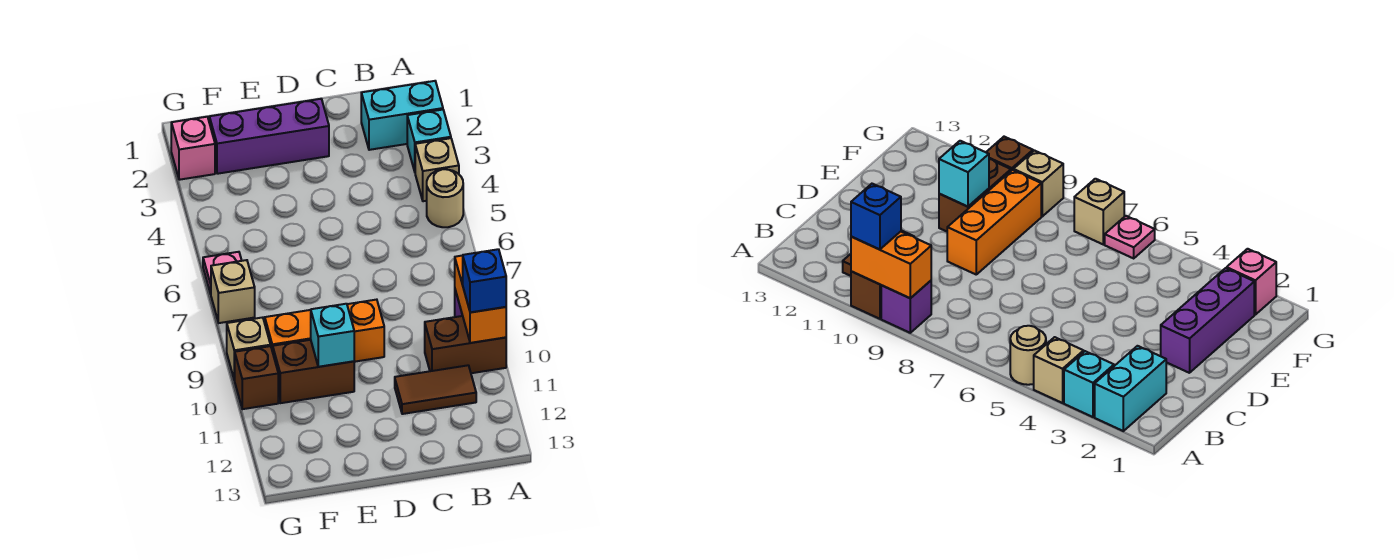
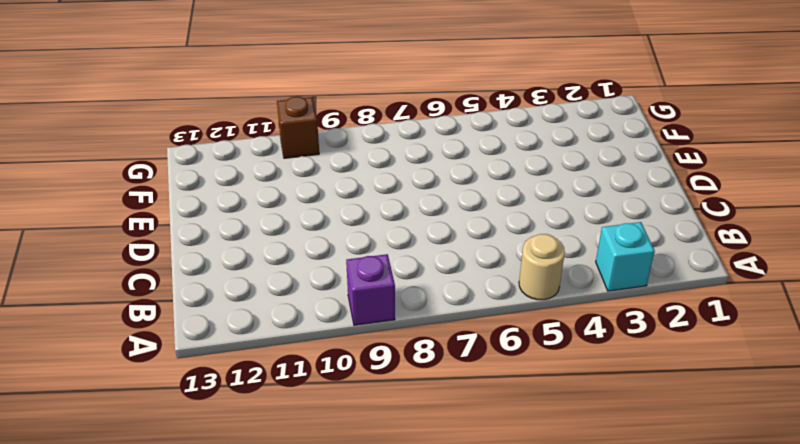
none -> cyan brick A2:B2 level 1
none -> tan brick A4 level 1
none -> brown brick A10:B10 level 1

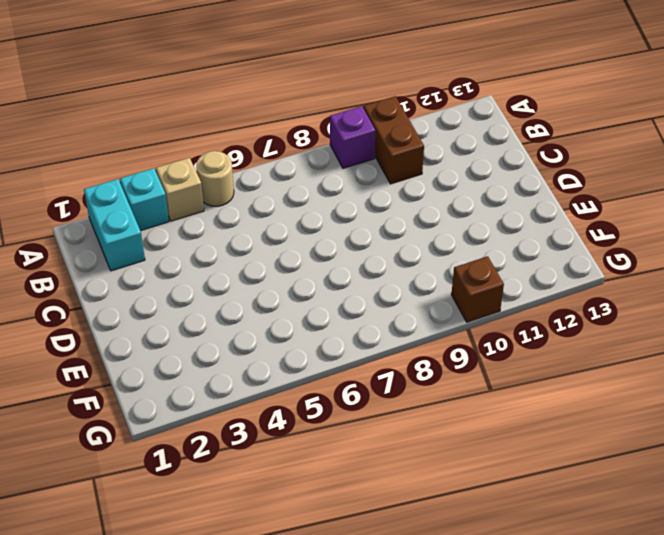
none -> brown tile B11:C11 level 1
none -> purple brick D2:F2 level 1
none -> orange brick D9:F9 level 1

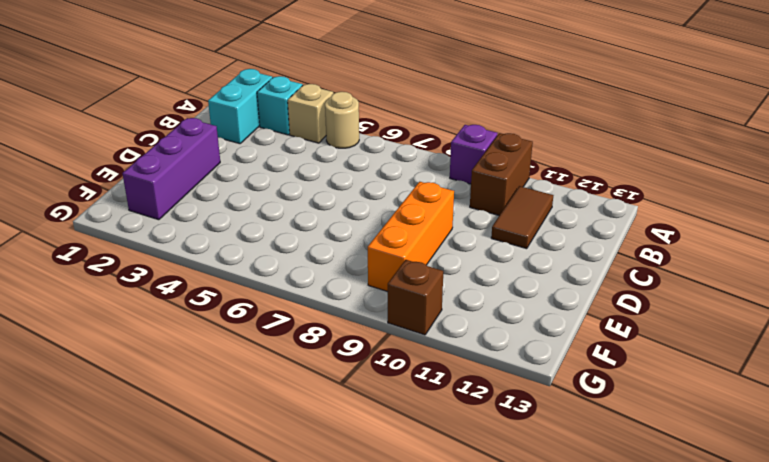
none -> brown brick E10:F10 level 1
none -> pink brick G2 level 1
none -> pink plate G6 level 1

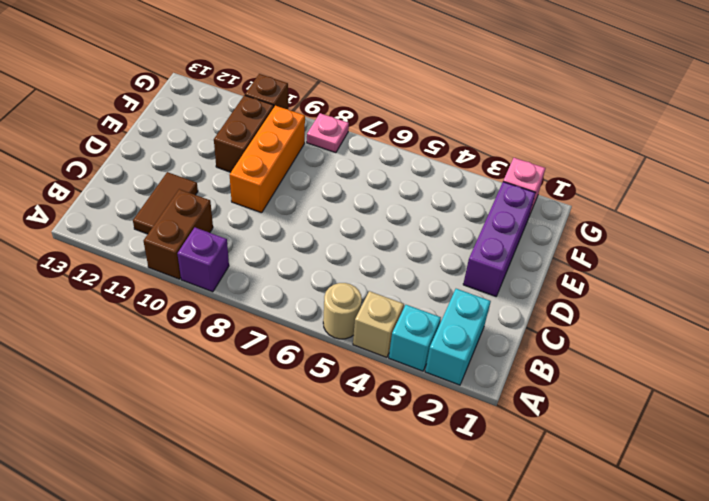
pink plate G8 level 1 -> pink plate G6 level 1
none -> tan brick G7 level 1
none -> tan brick G9 level 1
none -> orange brick A9:A10 level 2

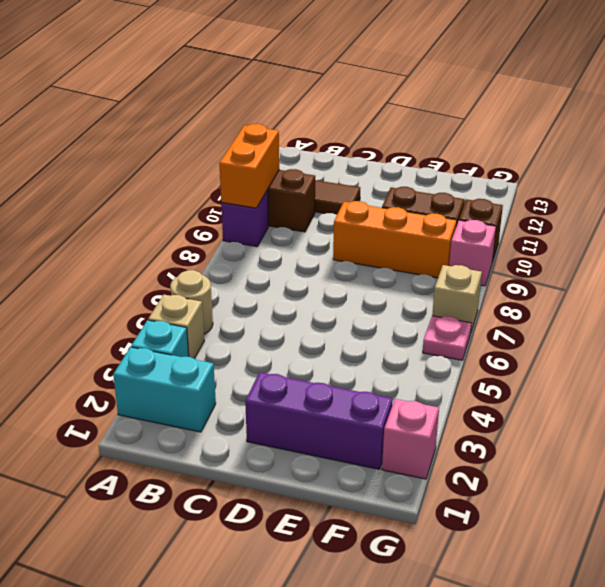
pink brick G9 level 1 -> tan brick G9 level 1
none -> cyan brick E10 level 2
none -> blue brick A10 level 3

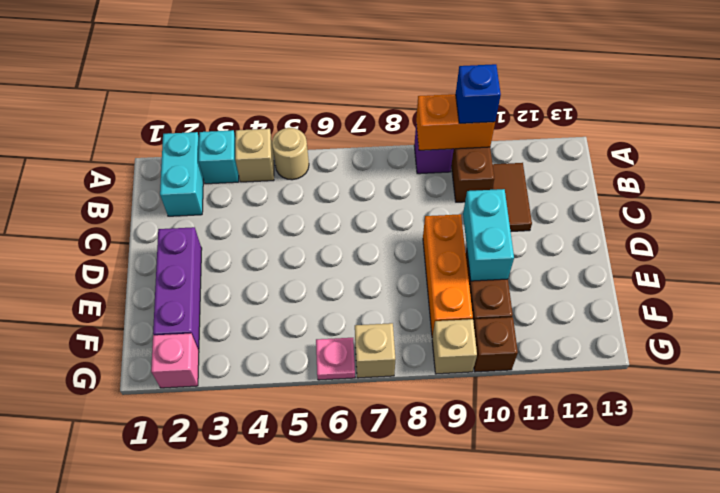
cyan brick D10:E10 level 2 -> cyan brick E10 level 2

